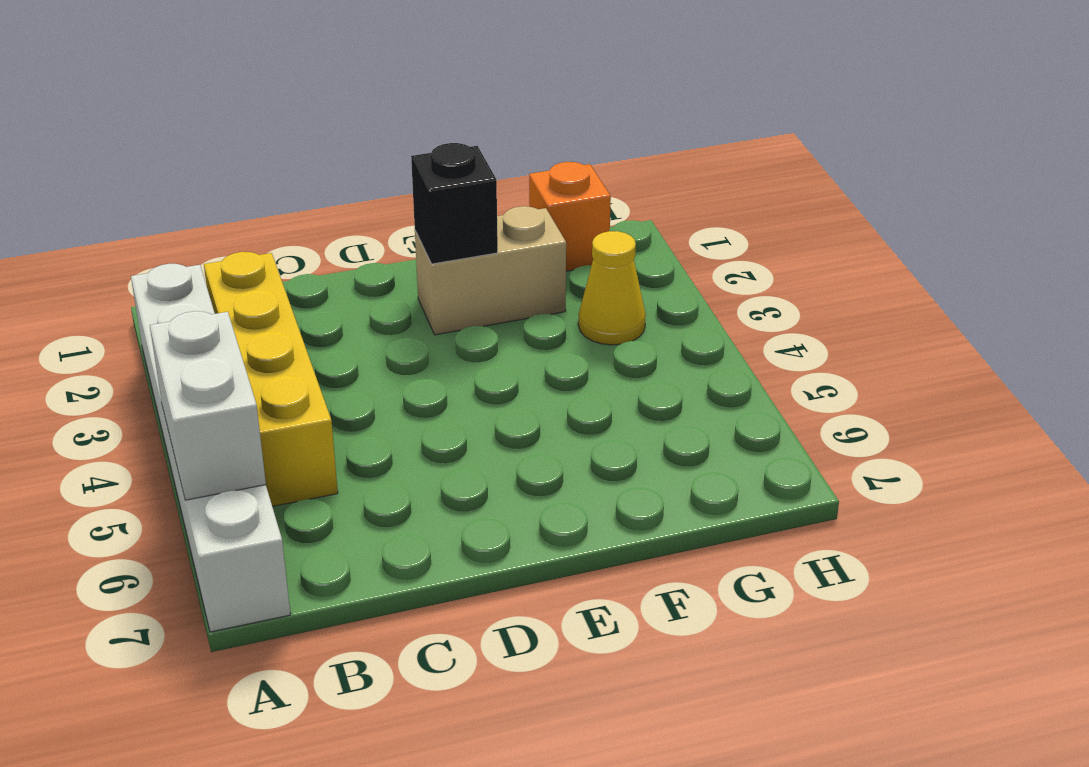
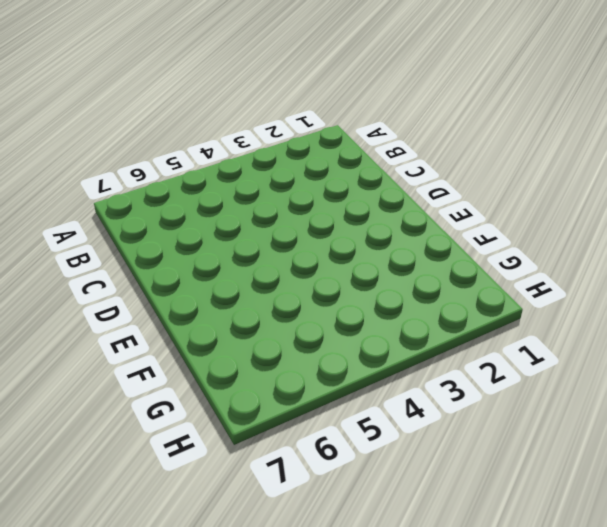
none -> white brick A2:A7 level 1
none -> yellow brick B2:B5 level 1

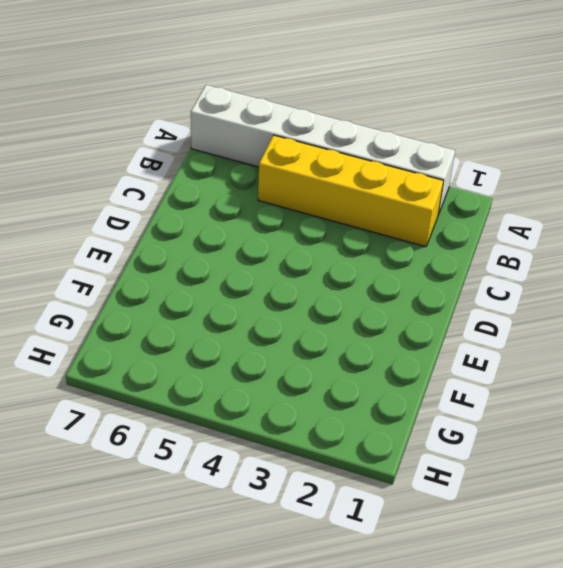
none -> tan brick E2:F2 level 1
none -> orange brick G1 level 1

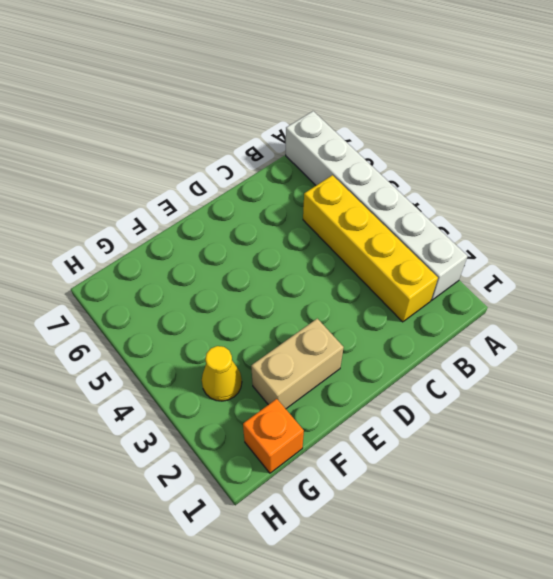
none -> white brick A5:A6 level 2
none -> black brick E2 level 2

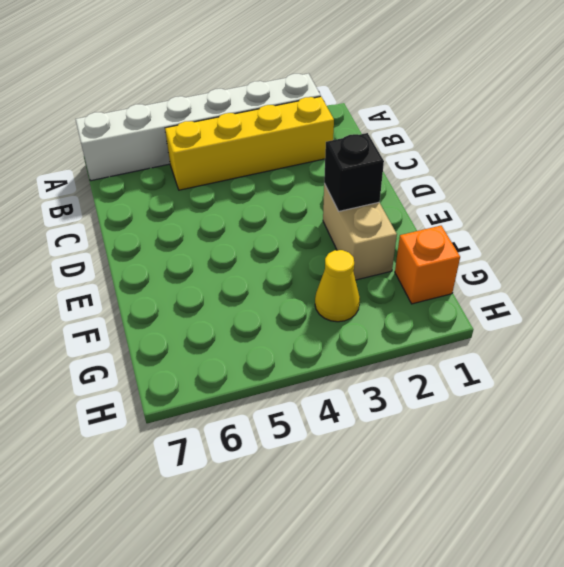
none -> white brick A5:A6 level 2

